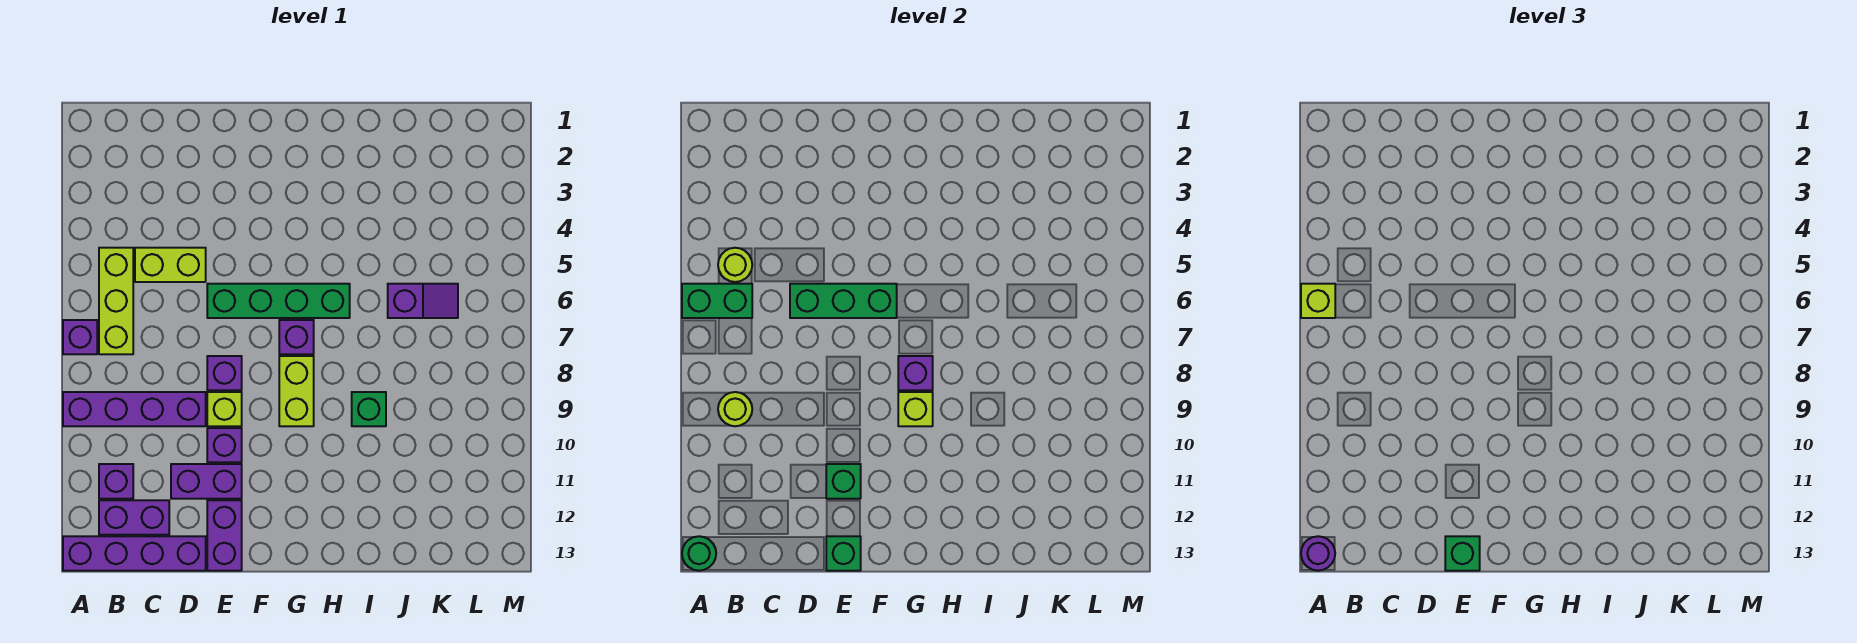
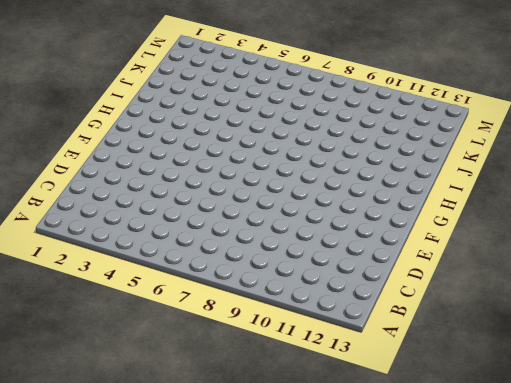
none -> purple brick A7 level 1
none -> purple brick A9:D9 level 1
none -> purple brick A13:D13 level 1

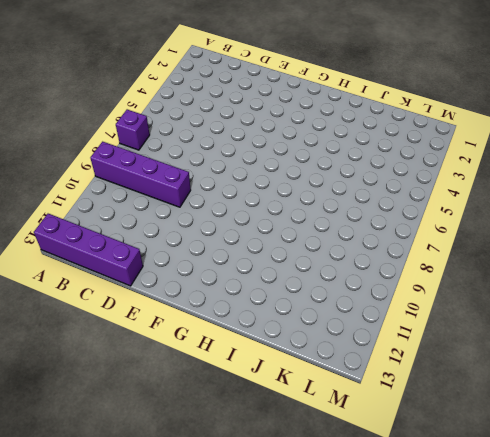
none -> lime brick B5:B7 level 1
none -> purple brick B11 level 1
none -> purple brick B12:C12 level 1

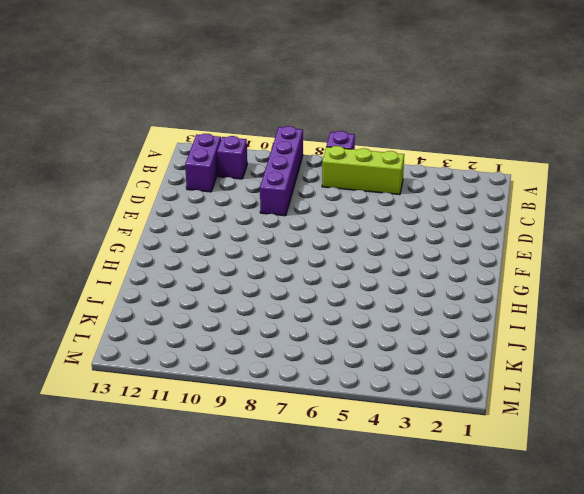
none -> purple brick A13:D13 level 1
none -> lime brick C5:D5 level 1
none -> purple brick D11:E11 level 1

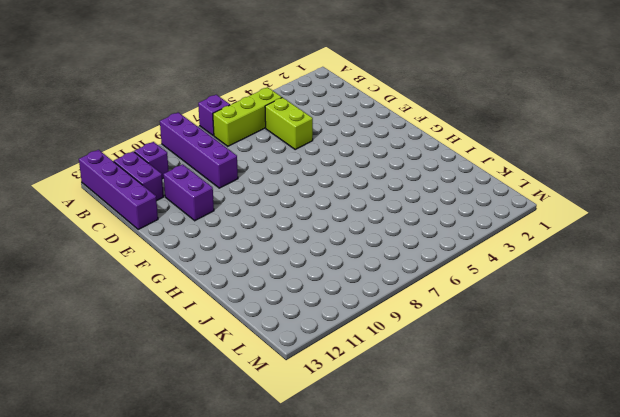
none -> green brick E6:H6 level 1
none -> purple brick E8 level 1
none -> lime brick E9 level 1

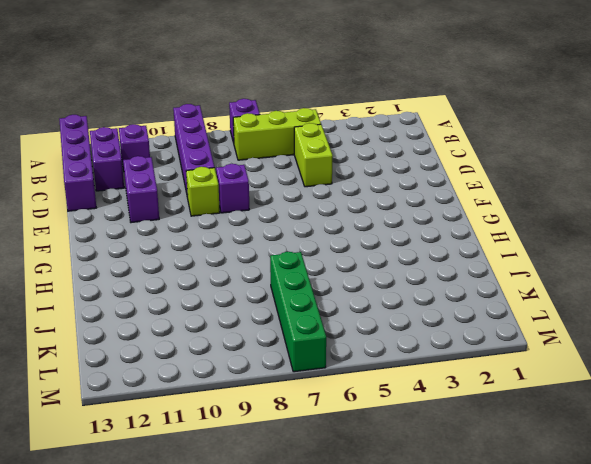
green brick J7:M7 level 1 -> green brick E6:H6 level 1
none -> purple brick E10 level 1
none -> purple brick E12:E13 level 1
none -> purple brick G7 level 1

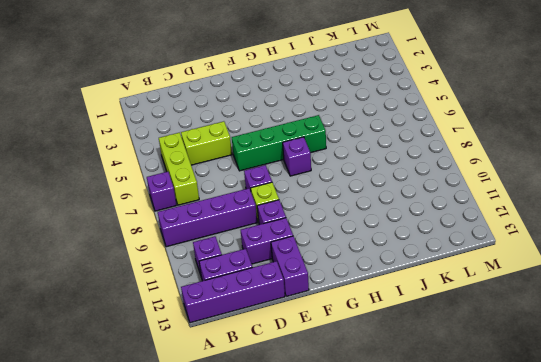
none -> lime brick G8:G9 level 1
none -> green brick I9 level 1
none -> purple slope J6:K6 level 1 top J

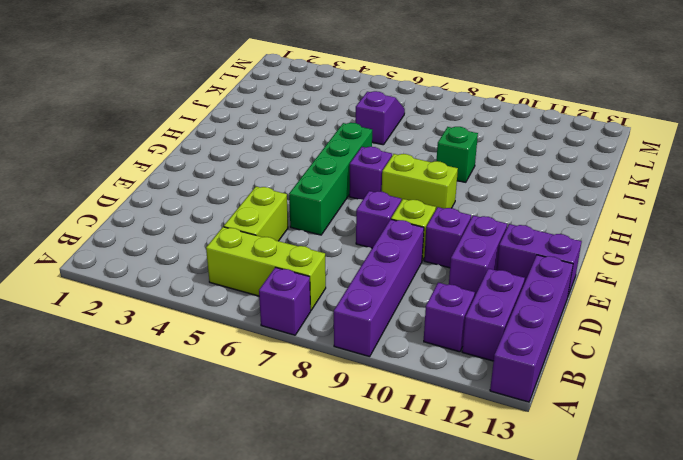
none -> green brick A6:B6 level 2
none -> green round brick A13 level 2
none -> lime round brick B5 level 2

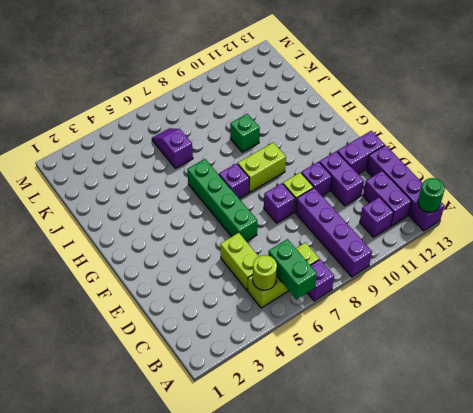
none -> lime round brick B9 level 2
none -> green brick D6:F6 level 2
none -> green brick E11 level 2

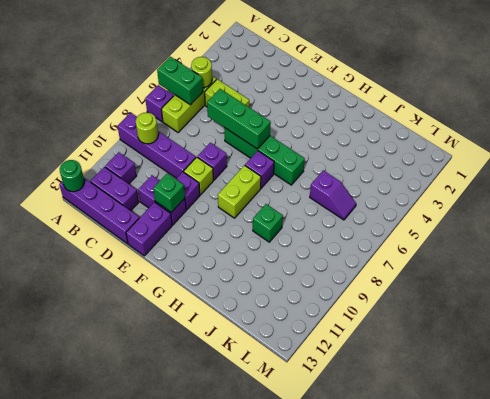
none -> green brick E13 level 2
none -> purple brick G8 level 2
none -> lime brick G9 level 2

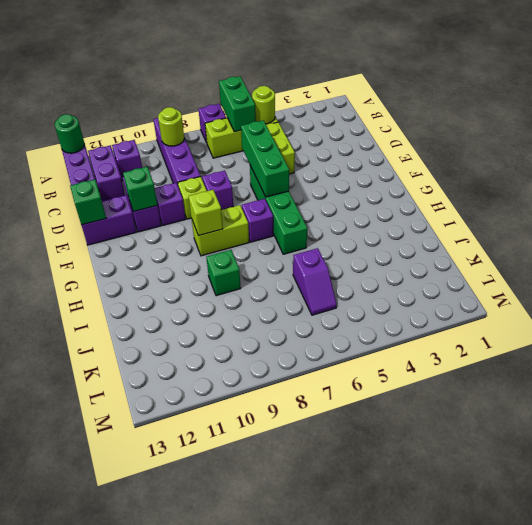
none -> purple brick G8 level 2
none -> lime brick A6 level 3
none -> purple round brick A13 level 3

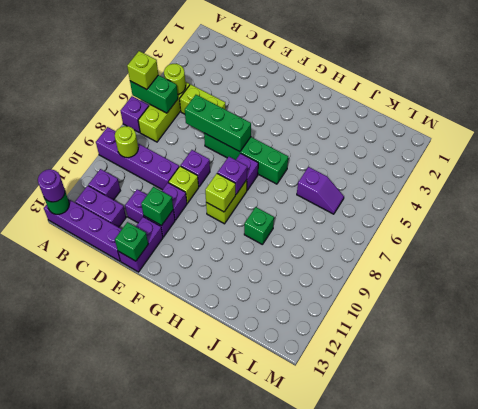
none -> green brick E13 level 3

